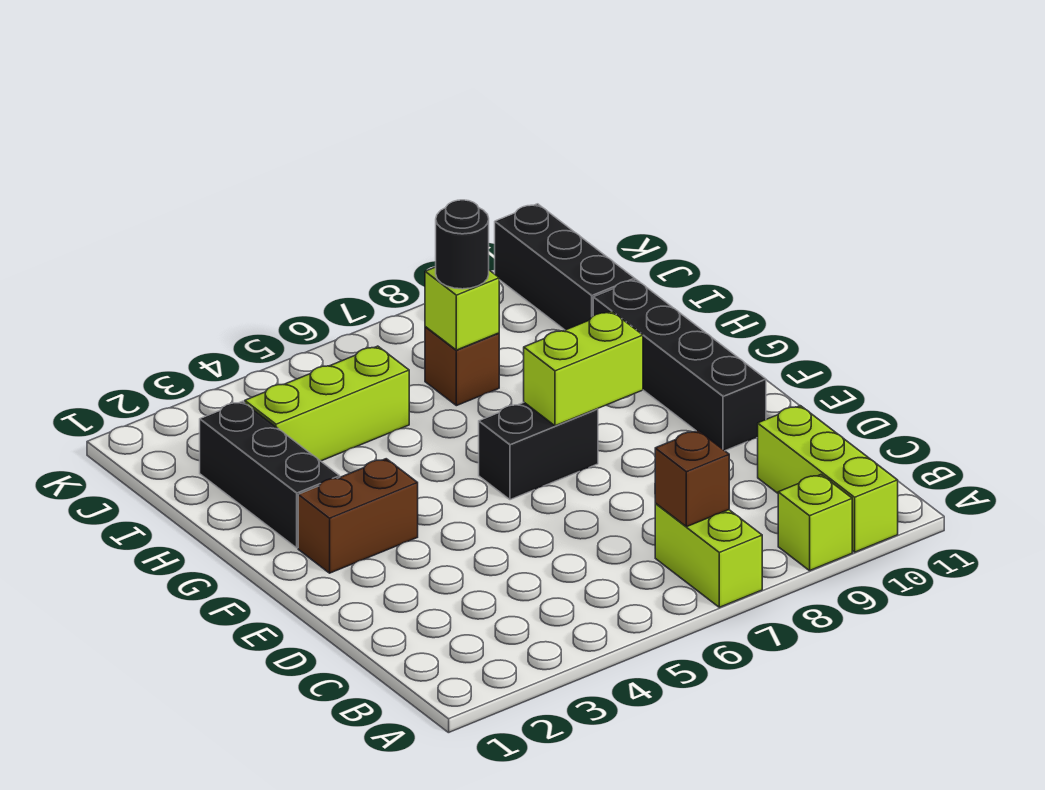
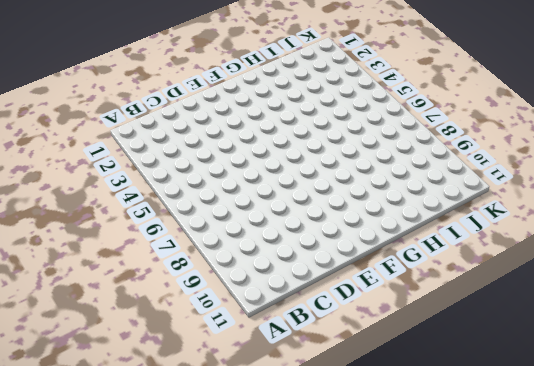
none -> lime brick A7:B7 level 1
none -> lime brick A9 level 1
none -> lime brick A10:C10 level 1

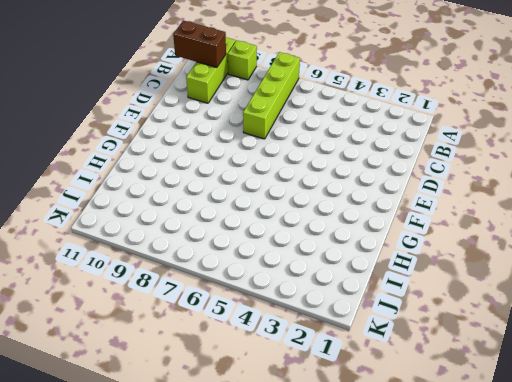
lime brick A7:D7 level 1 -> lime brick A7:B7 level 1
brown brick B10:B11 level 2 -> brown brick F2:F3 level 1
none -> black brick E10:H10 level 1
none -> black brick F6:F7 level 1
none -> black brick G2:I2 level 1

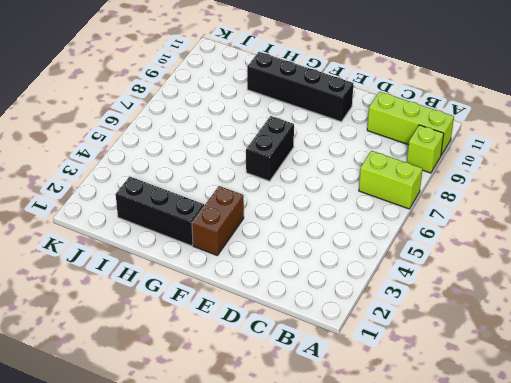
none -> lime brick I3:I5 level 1
none -> brown brick I7 level 1
none -> black brick I10:K10 level 1

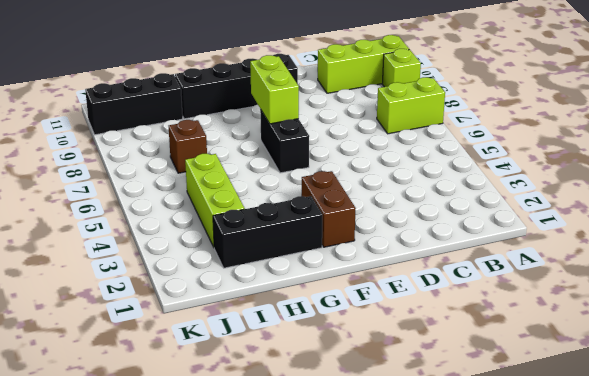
none -> brown brick B7 level 2
none -> lime brick I7 level 2
none -> black round brick I7 level 3

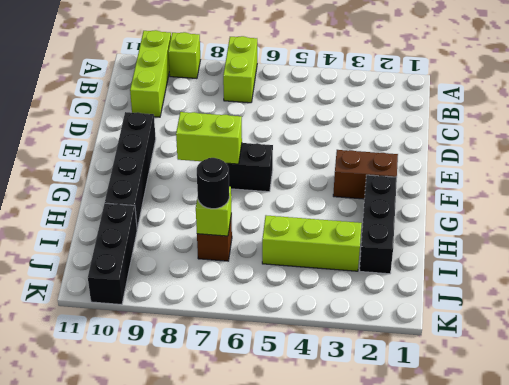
none -> brown brick B7 level 2

